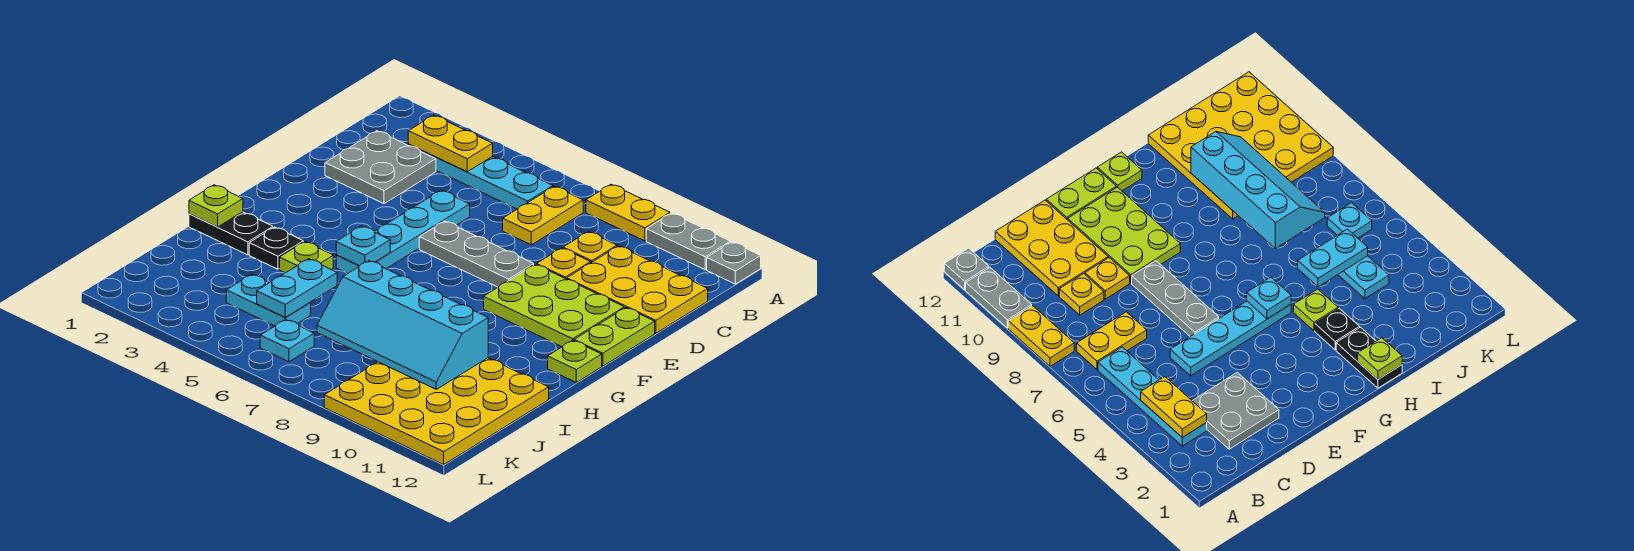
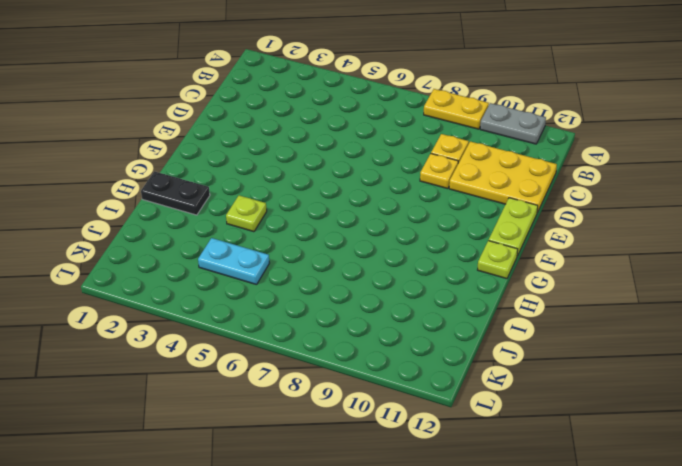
none -> grey plate A12 level 1
none -> cyan plate B3:B6 level 1
none -> yellow plate B7:C7 level 1

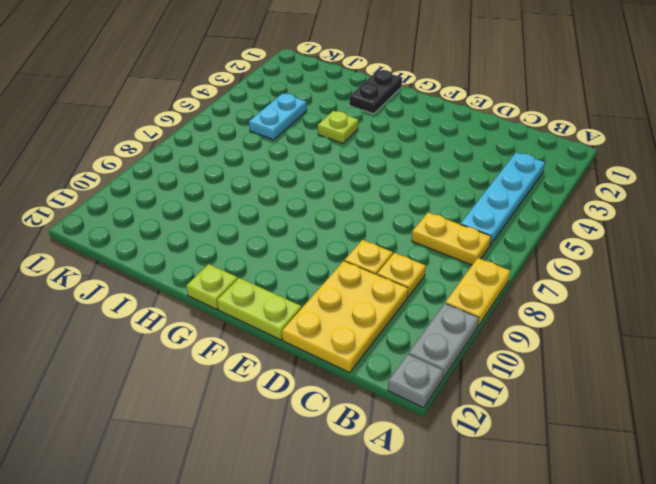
none -> grey plate C2:D3 level 1
none -> cyan plate D5:G5 level 1
none -> grey plate E6:E8 level 1

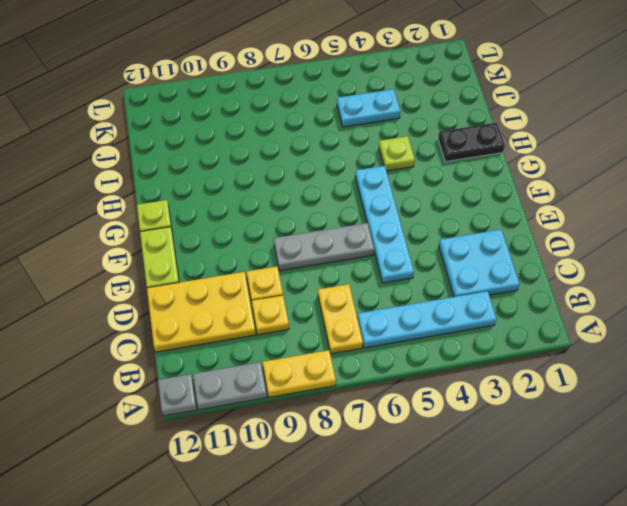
cyan plate C2:D3 level 1 -> grey plate C2:D3 level 1
none -> lime plate E9:F11 level 1
none -> black plate H3 level 1
none -> yellow plate I9:L12 level 1

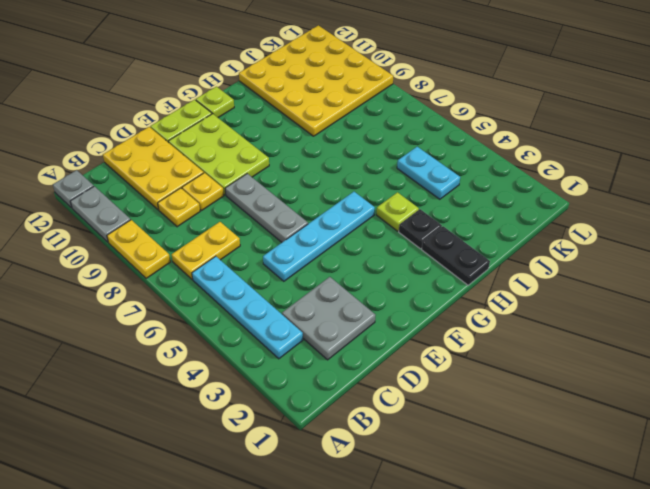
none -> cyan plate K6 level 1
none -> yellow plate B3:B4 level 2
none -> cyan plate G5 level 2

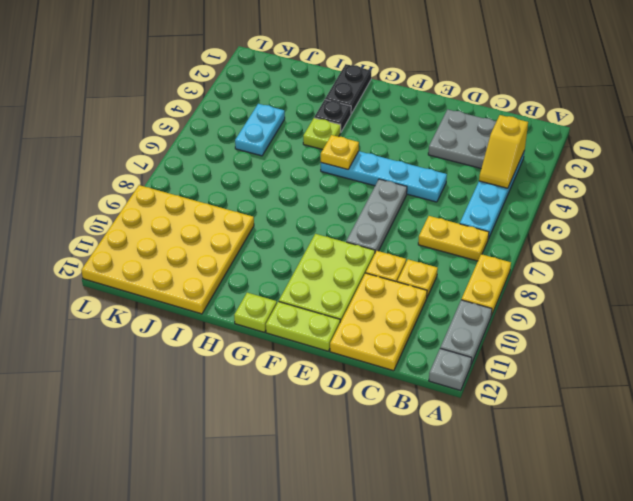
yellow slope B3:B4 level 2 top 3 -> yellow plate B3:B4 level 2
yellow plate G5 level 2 -> cyan plate G5 level 2
none -> cyan plate K6 level 1
none -> lime plate H1 level 2
none -> cyan plate I5:J5 level 2

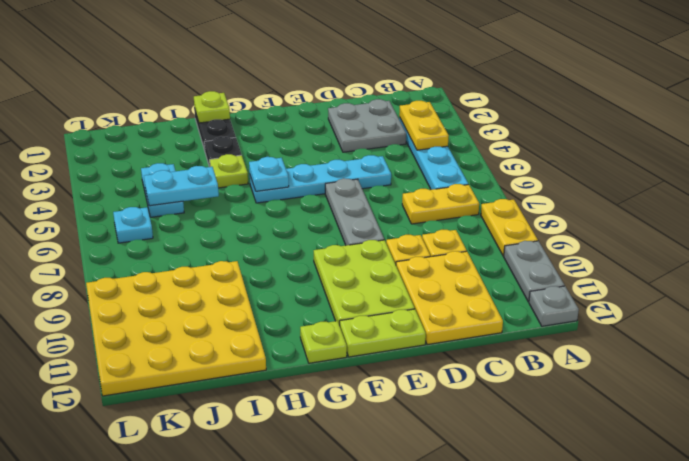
none -> cyan slope I7:J10 level 2 top I

